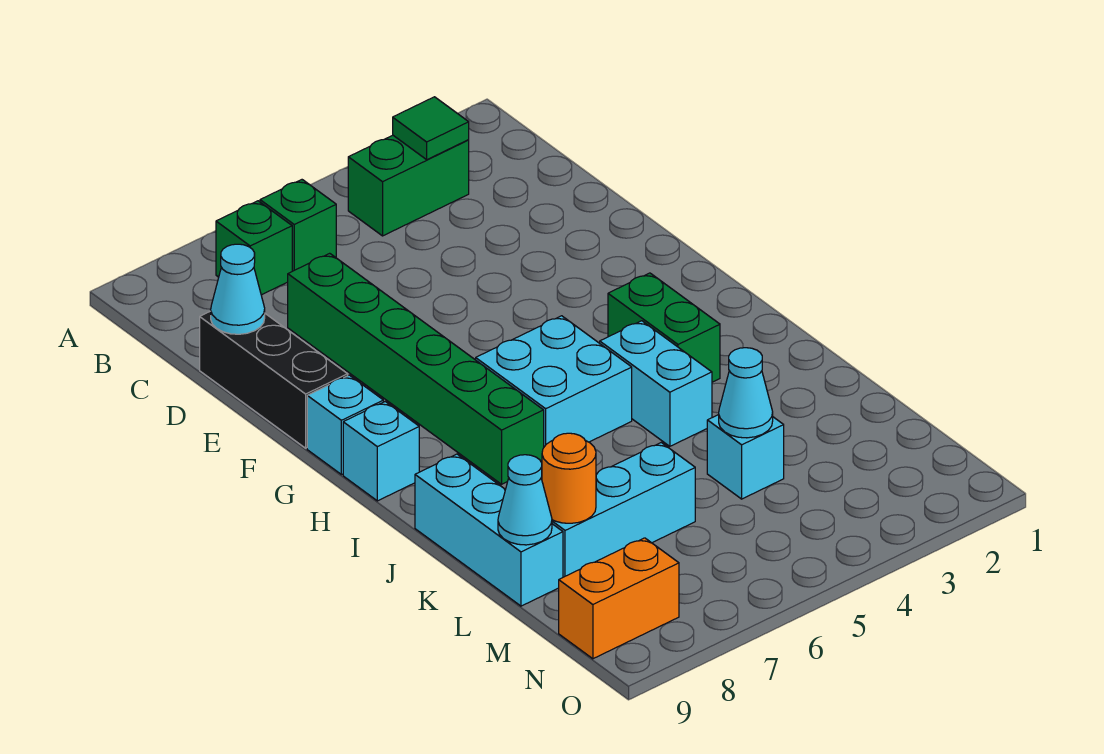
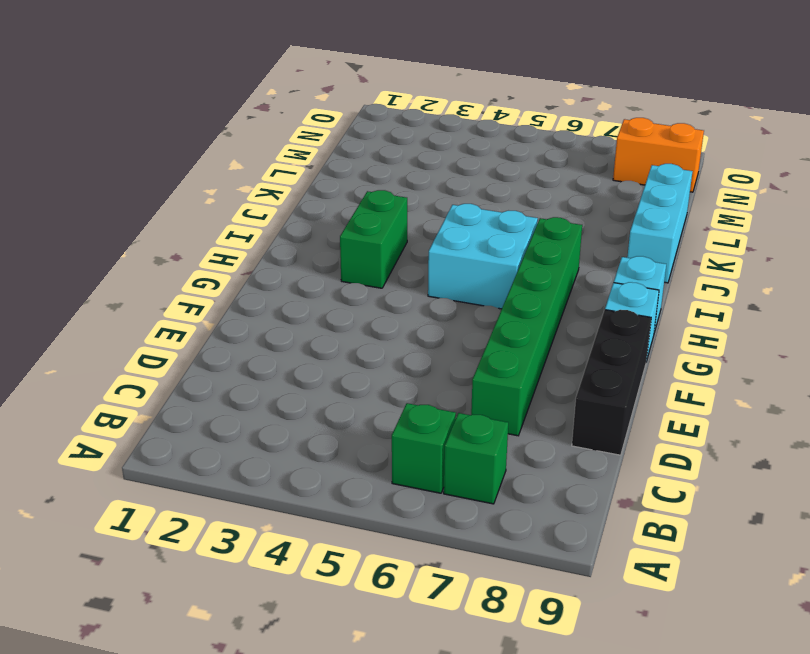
none -> green brick B3:B4 level 1
none -> cyan brick I4:J4 level 1
none -> cyan brick L4 level 1

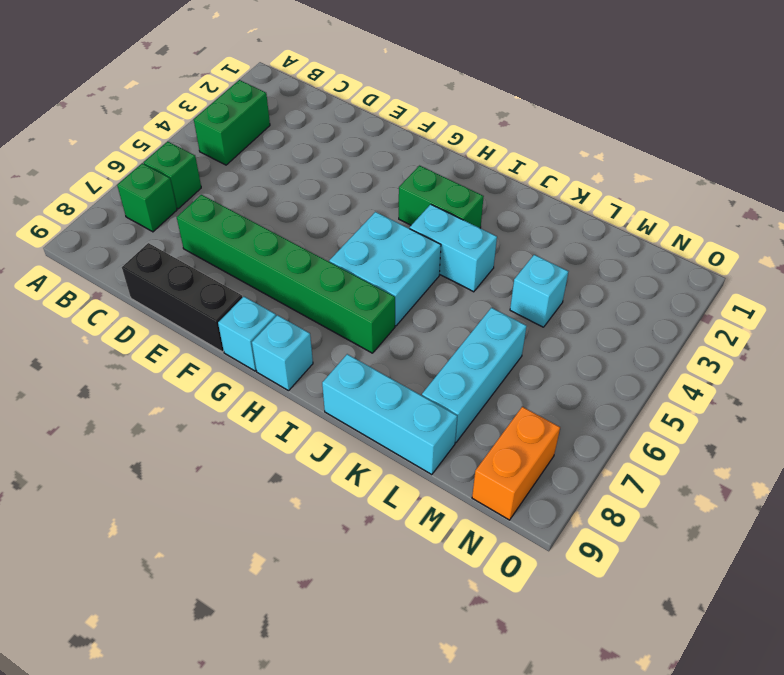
none -> green tile B3 level 2
none -> cyan cone D9 level 2
none -> cyan cone L4 level 2

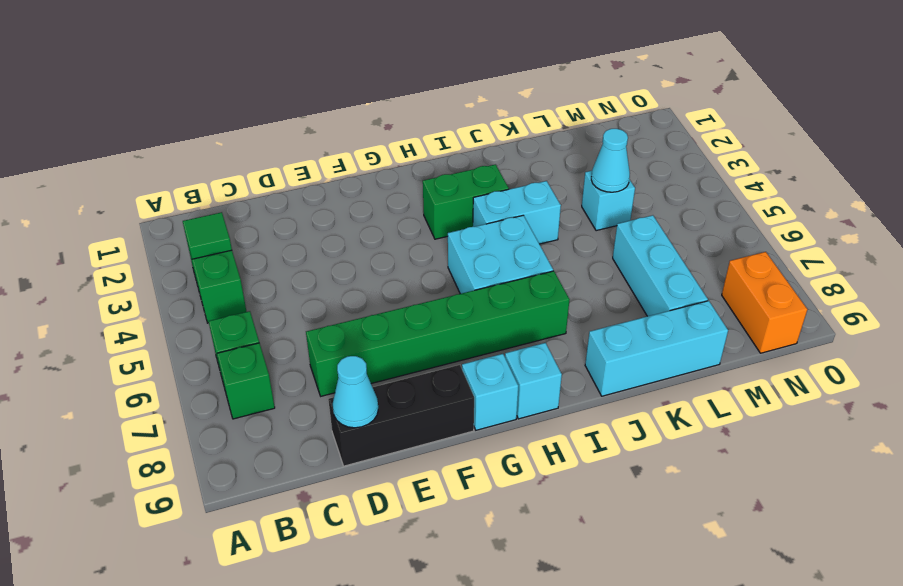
none -> orange round brick L8 level 2
none -> cyan cone L9 level 2

